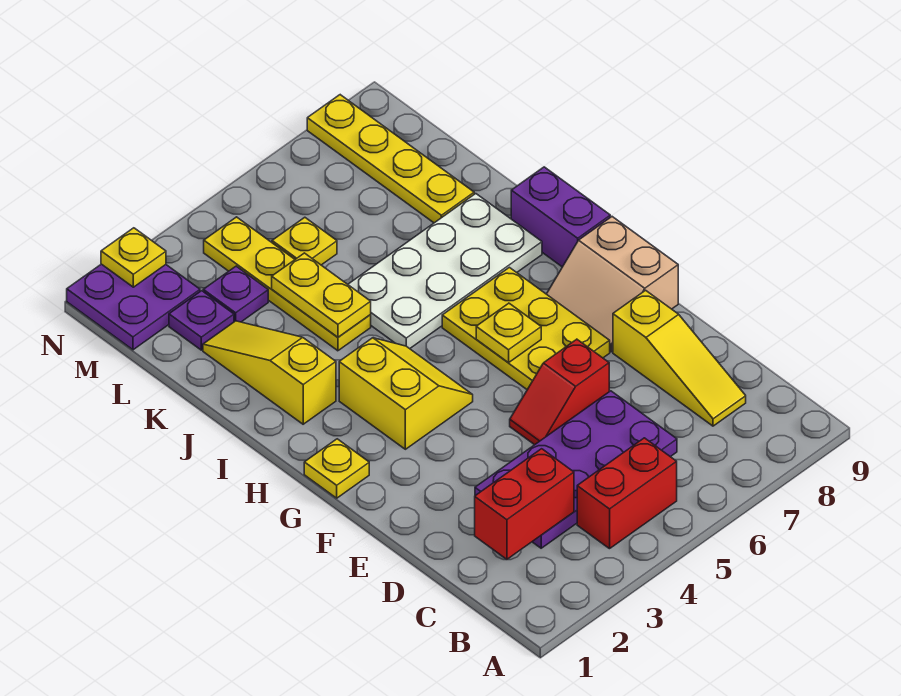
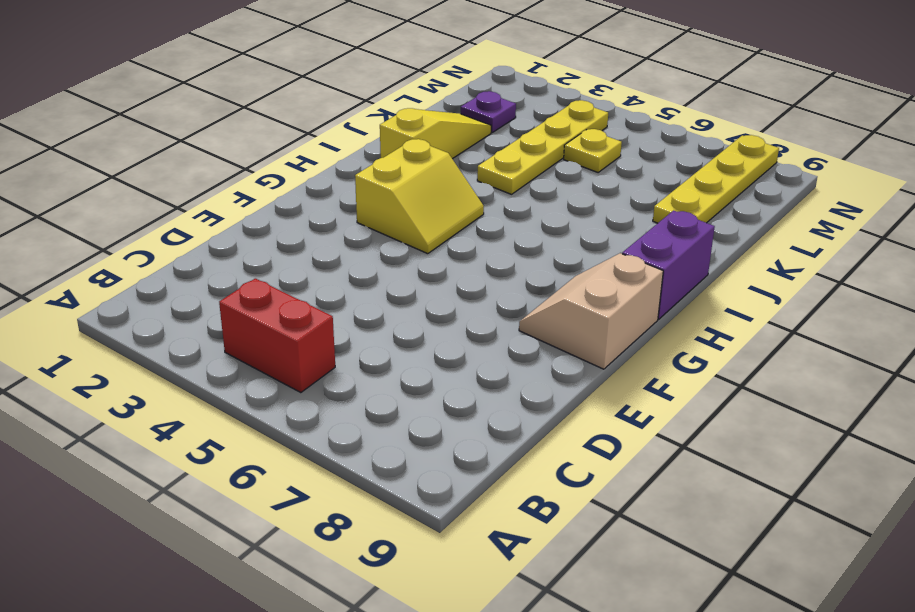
none -> purple plate C3:D6 level 1
none -> yellow slope C8:E8 level 1 top E
none -> red slope E5:E6 level 1 top 6

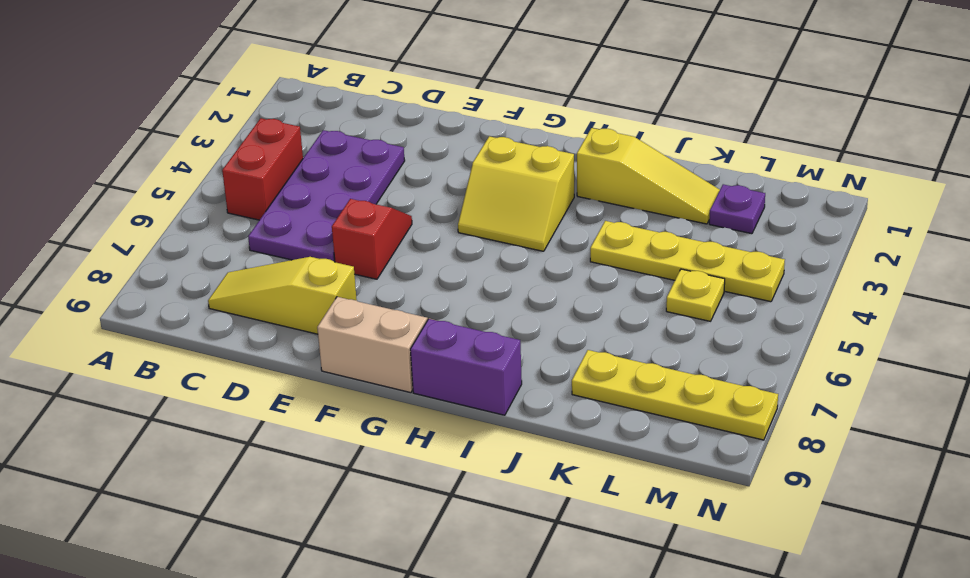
none -> yellow plate F6:H7 level 1
none -> yellow plate G1 level 1
none -> white plate I5:J8 level 1

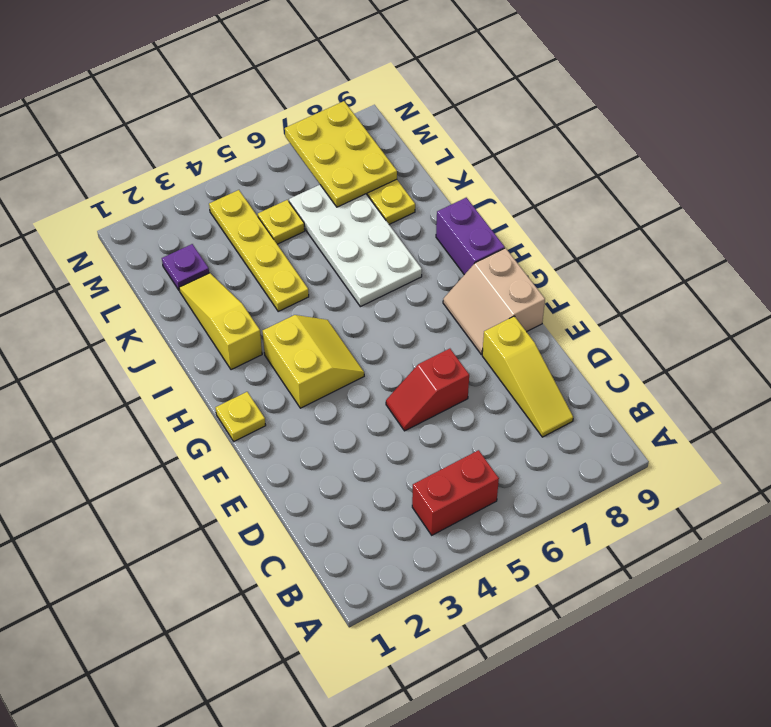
white plate I6:L7 level 1 -> white plate I5:J8 level 1
yellow plate L7:N8 level 2 -> yellow plate F6:H7 level 1
none -> purple plate C3:D6 level 1
none -> purple plate L3 level 1
none -> purple plate M1:N2 level 1

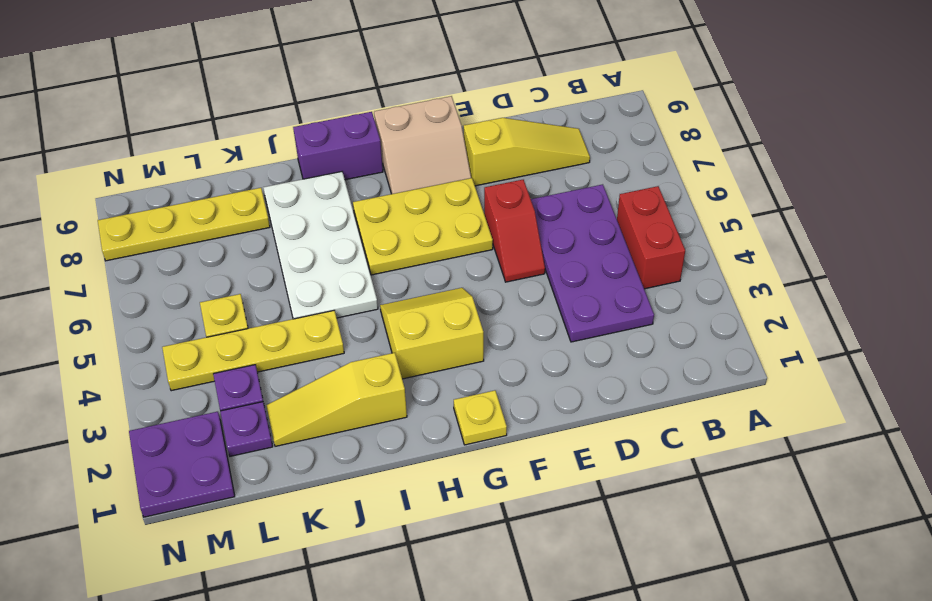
none -> red brick C2:C3 level 2
none -> yellow plate G6 level 2
none -> yellow plate J4:K4 level 2

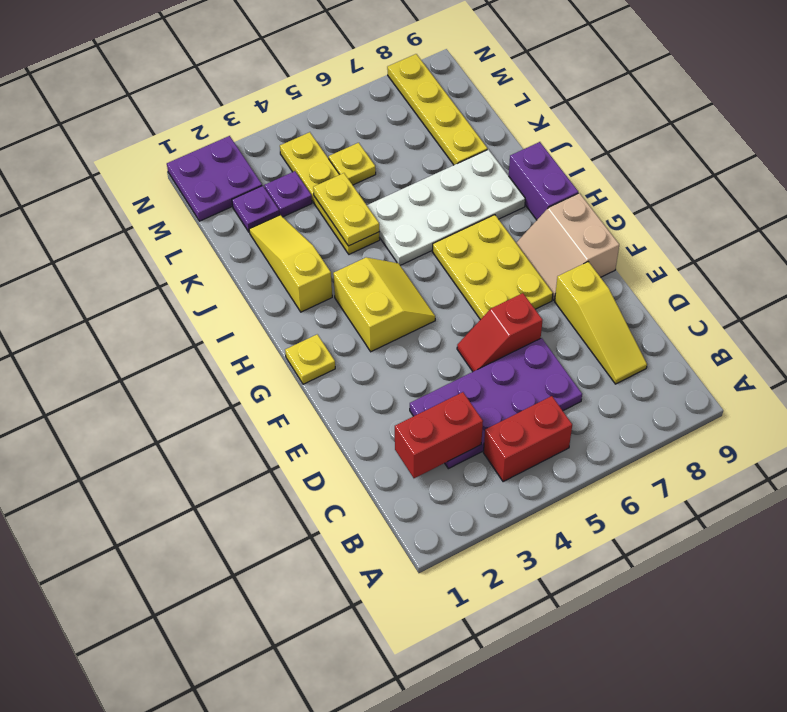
none -> yellow plate G6 level 2
none -> yellow plate N2 level 2

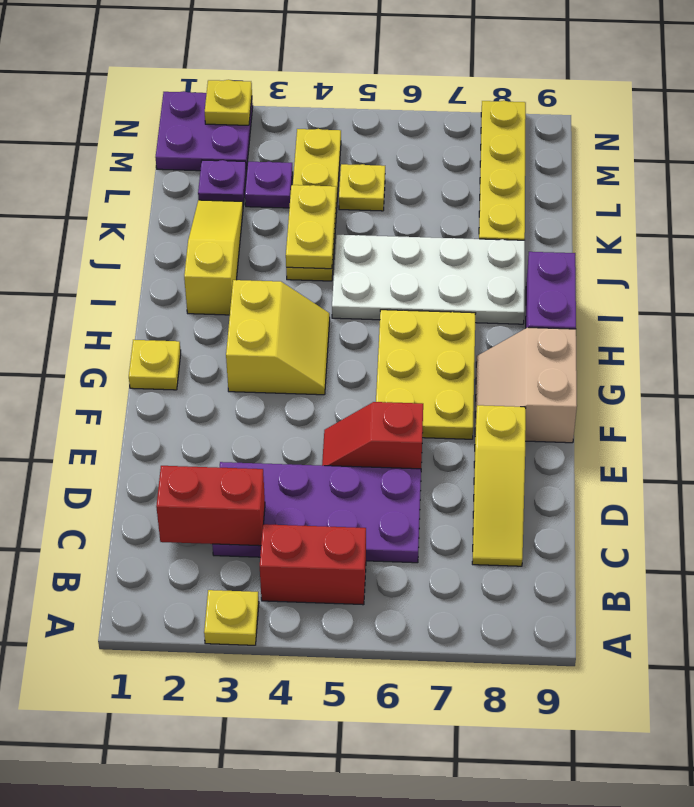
yellow plate A3 level 1 -> yellow plate G6 level 2

